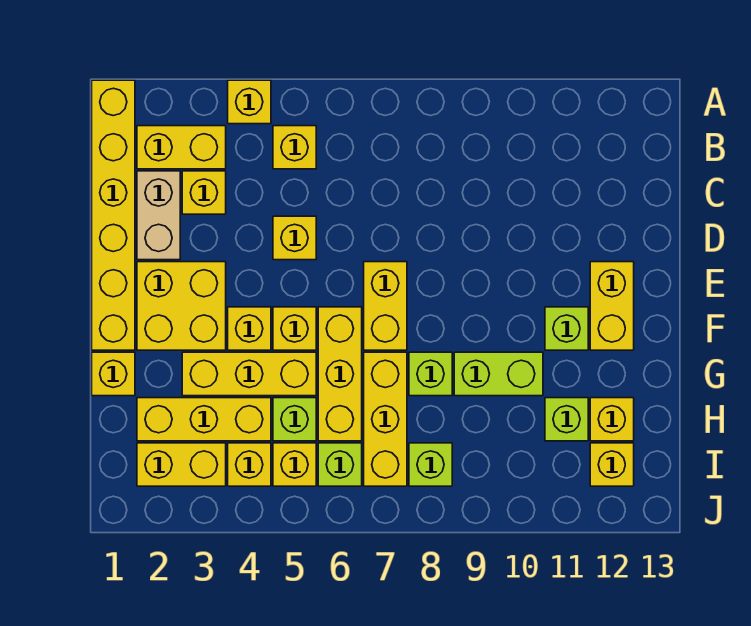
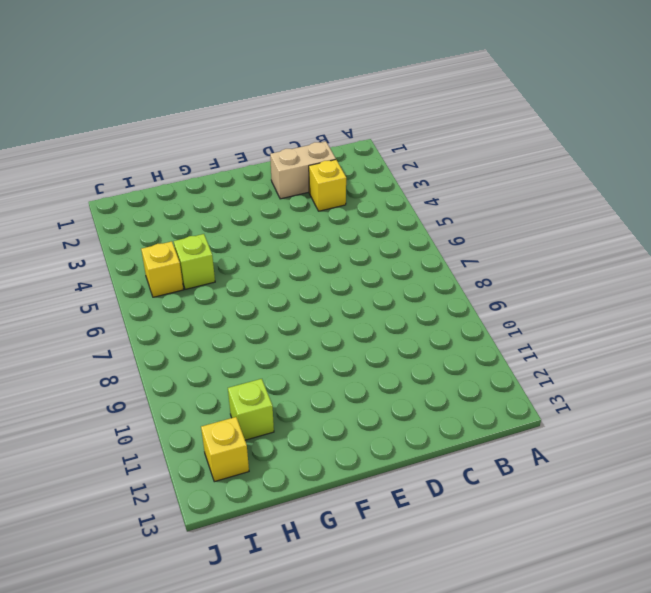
none -> yellow brick A1:F1 level 1
none -> yellow brick A4 level 1
none -> yellow brick B2:B3 level 1

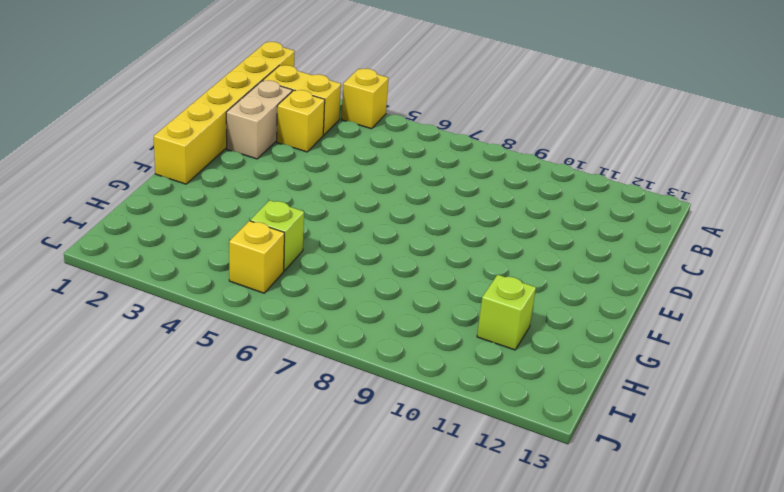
none -> yellow brick B5 level 1
none -> yellow brick D5 level 1
none -> yellow brick E2:F3 level 1

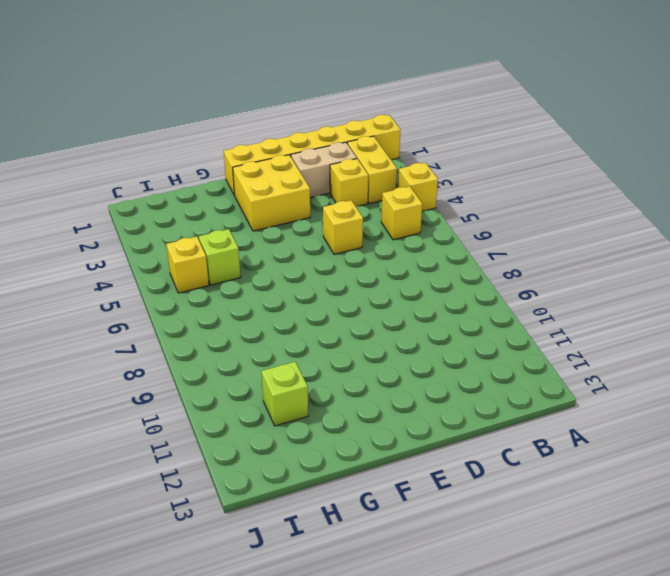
none -> yellow brick E7:F7 level 1
none -> yellow brick E12:F12 level 1
none -> yellow brick F4 level 1

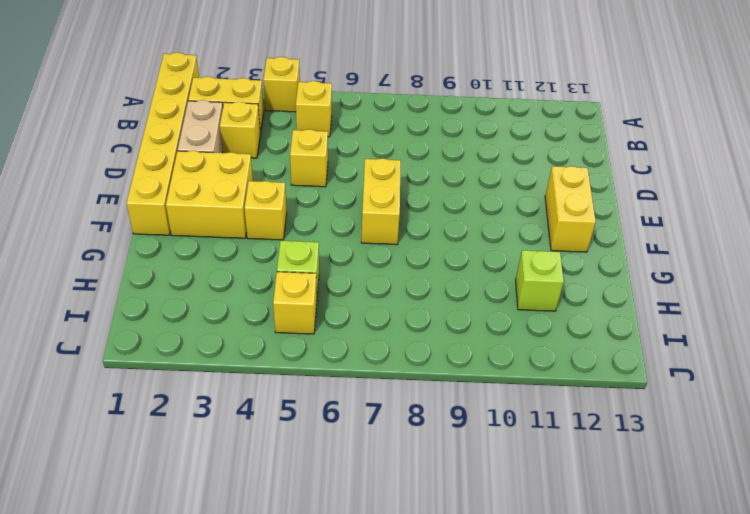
none -> yellow brick F5 level 1
none -> yellow brick F6:H6 level 1
none -> lime brick F11 level 1

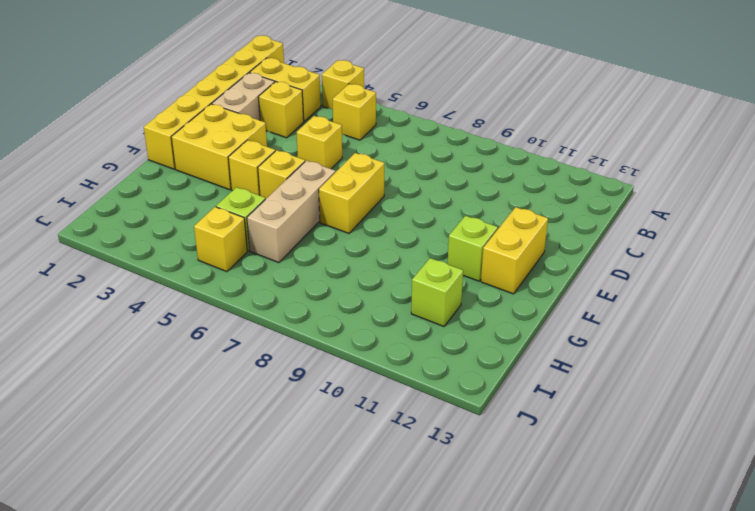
tan brick F6:H6 level 1 -> yellow brick F6:H6 level 1
none -> yellow brick G1 level 1
none -> yellow brick G3:G5 level 1
none -> yellow brick G7:I7 level 1

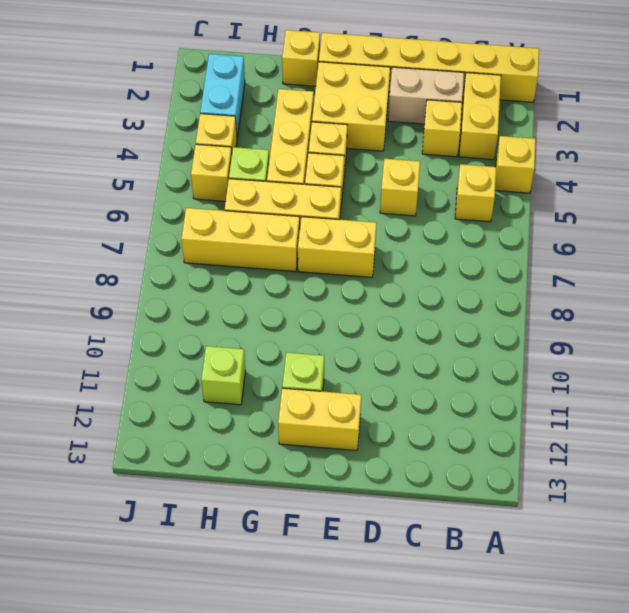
cyan brick I2:I3 level 1 -> yellow brick I2:I3 level 1
none -> lime brick G8 level 1
none -> lime brick G9:G10 level 1
none -> yellow brick H2:H4 level 1

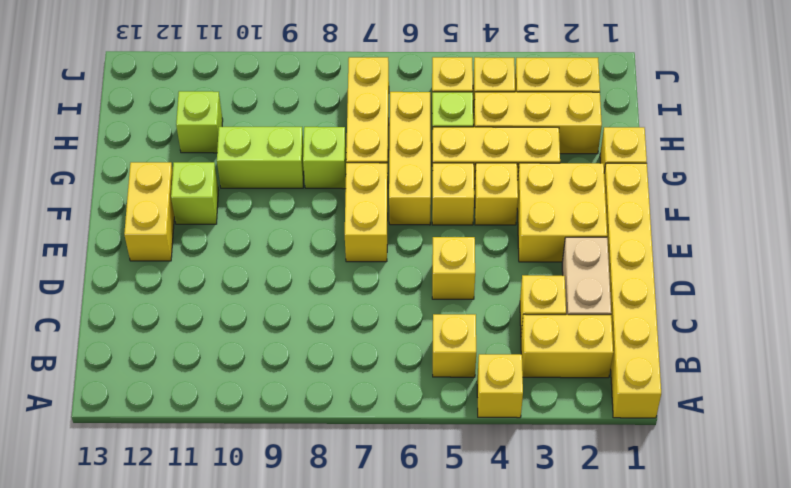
none -> yellow brick H12 level 1
none -> lime brick I6 level 1
none -> lime brick I8 level 1

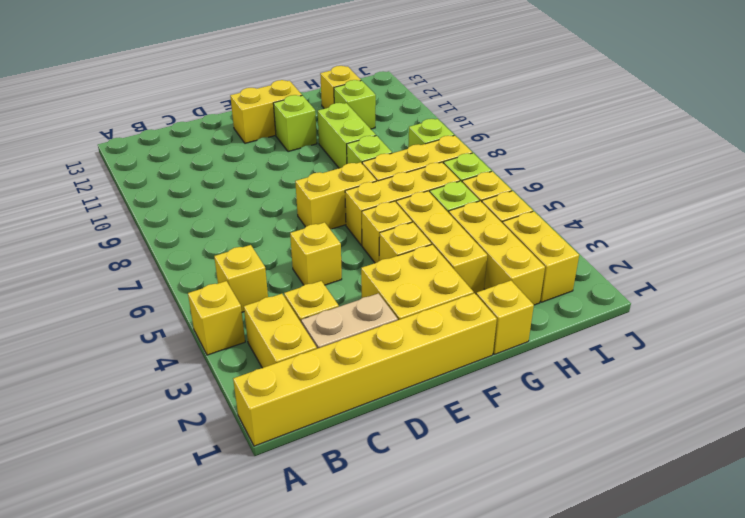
none -> yellow brick I12 level 1

